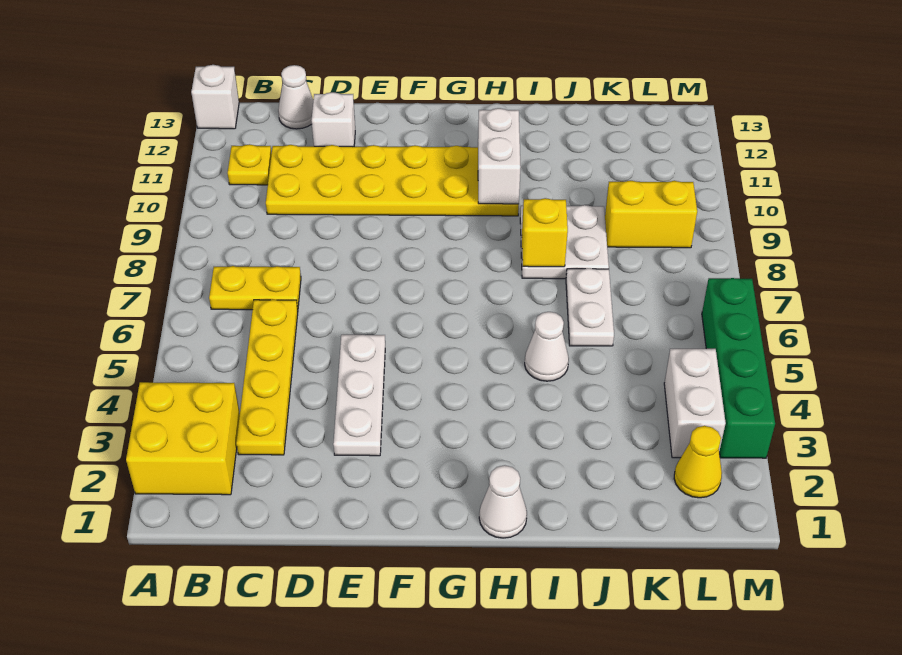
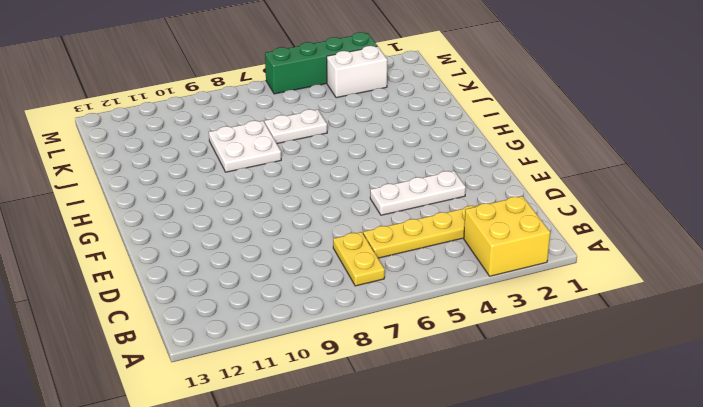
none -> white brick A13 level 1
none -> yellow plate B11 level 1
none -> yellow plate C10:H11 level 1

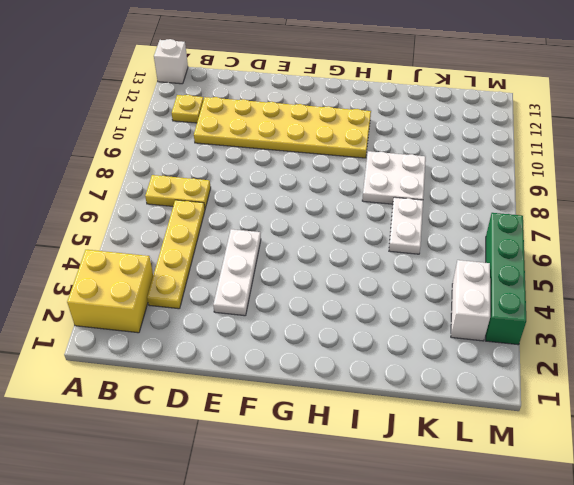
none -> white cone C13 level 1
none -> white brick D12 level 1
none -> white cone H1 level 1

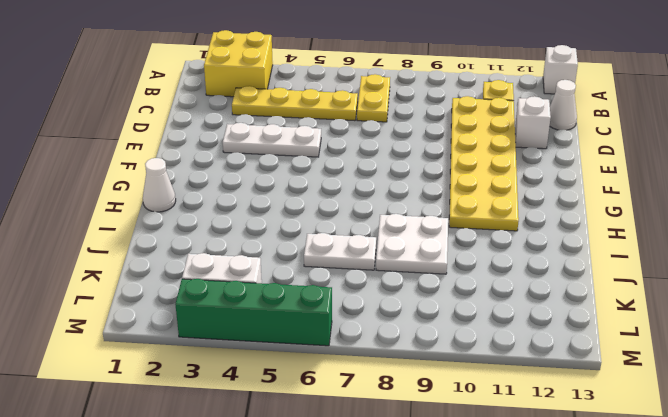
none -> white cone I5 level 1
none -> yellow brick K9:L9 level 1
none -> yellow cone L2 level 1

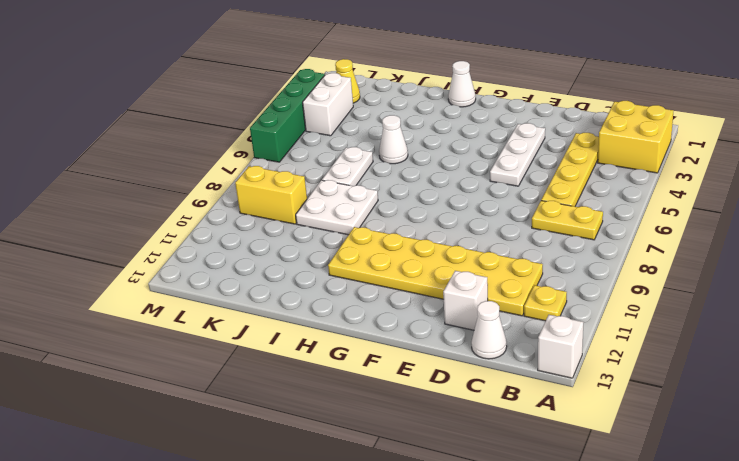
none -> white brick H10:H11 level 2
none -> yellow brick I8 level 2

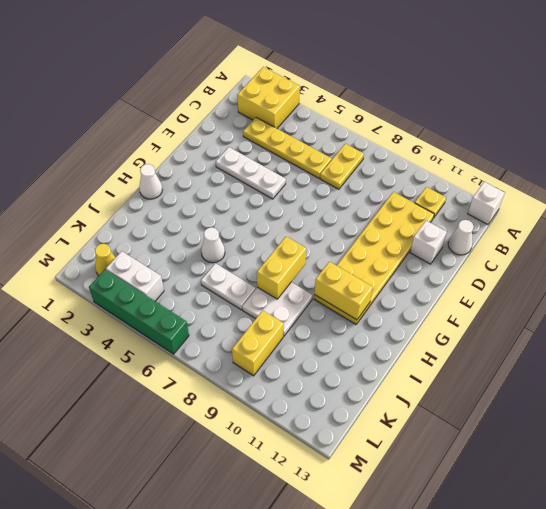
yellow brick H8:I8 level 2 -> yellow brick I8 level 2
yellow brick H10:H11 level 2 -> white brick H10:H11 level 2

